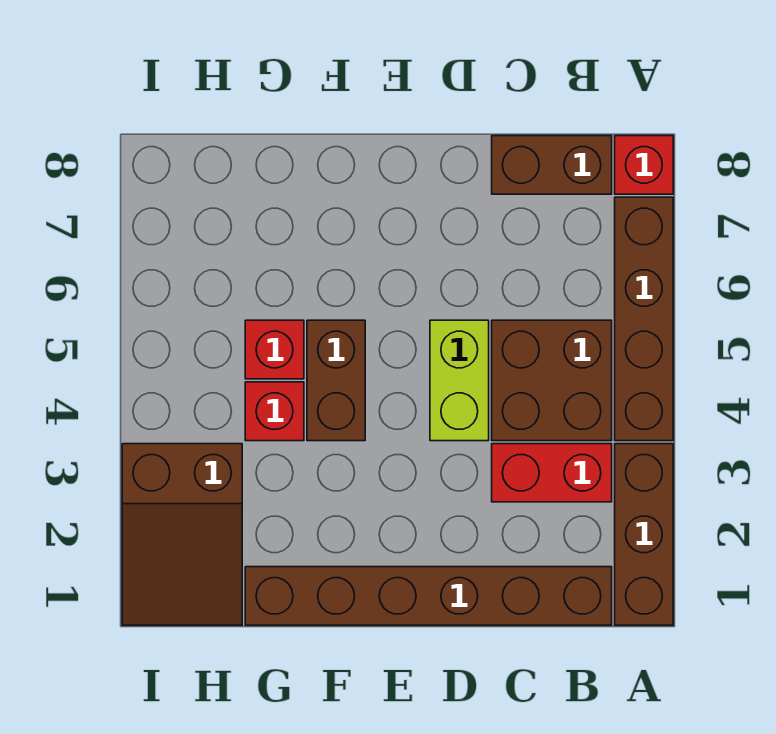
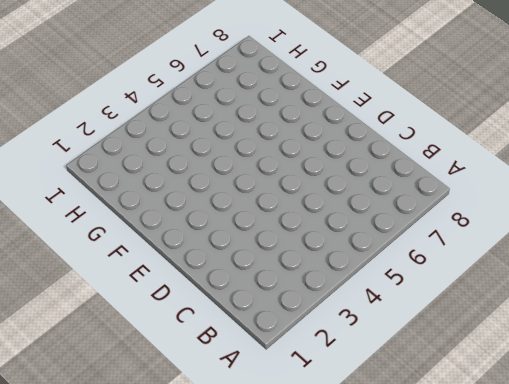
none -> brown brick A1:A3 level 1
none -> brown brick A4:A7 level 1
none -> red brick A8 level 1

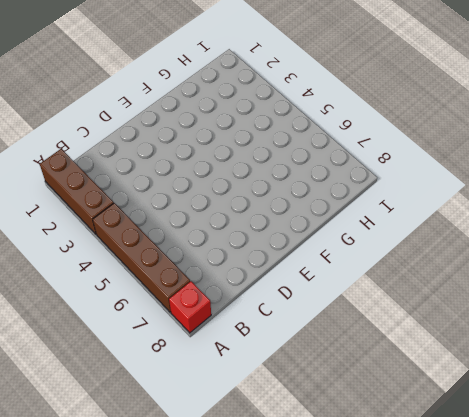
none -> brown brick B1:G1 level 1
none -> red brick B3:C3 level 1
none -> brown brick B4:C5 level 1

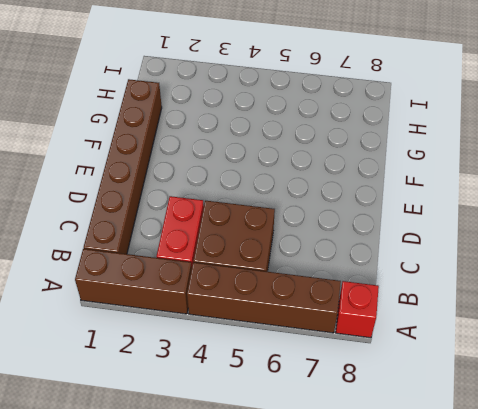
none -> brown brick B8:C8 level 1
none -> lime brick D4:D5 level 1
none -> brown brick F4:F5 level 1

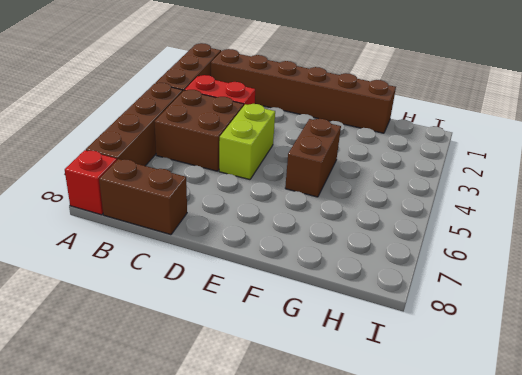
none -> red brick G4 level 1
none -> red brick G5 level 1
none -> brown slope H1:I3 level 1 top 3

